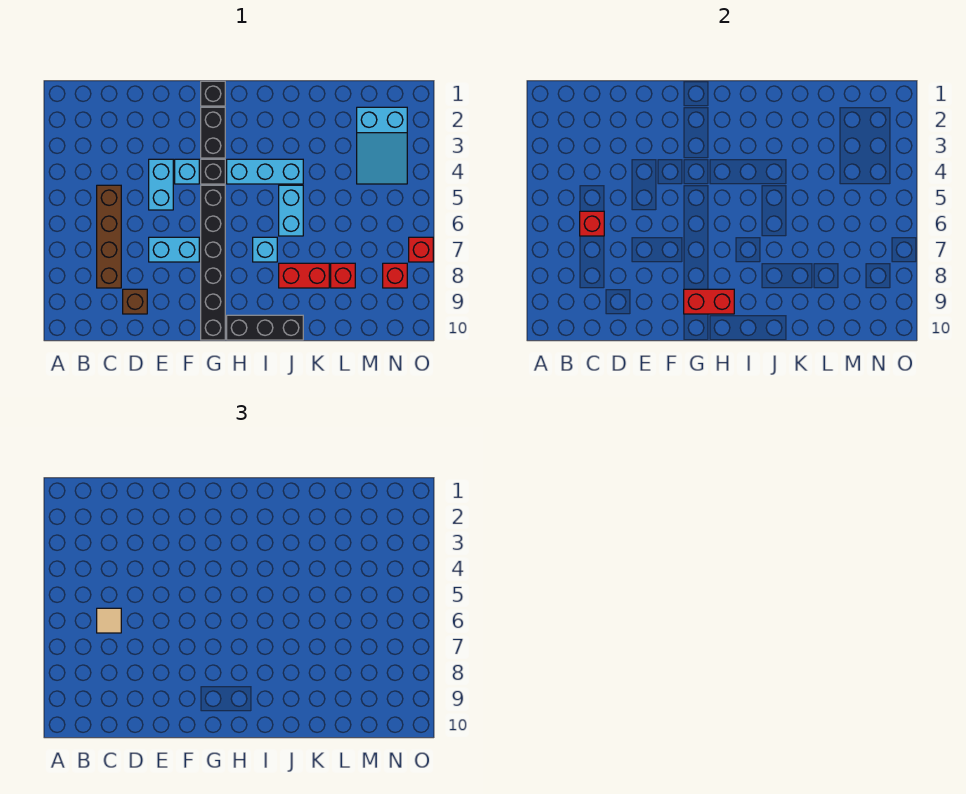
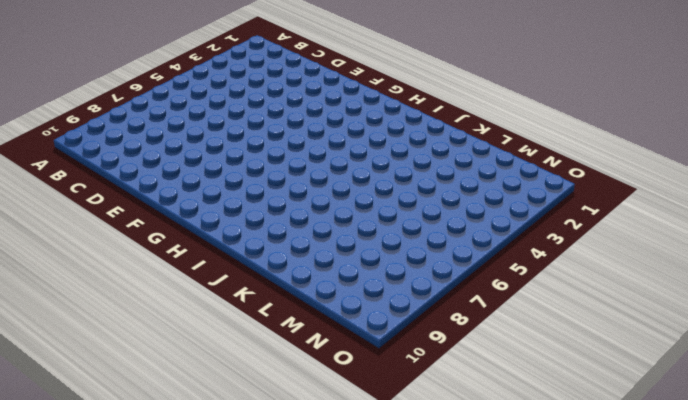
none -> brown brick C5:C8 level 1
none -> brown brick D9 level 1
none -> cyan brick E4:E5 level 1

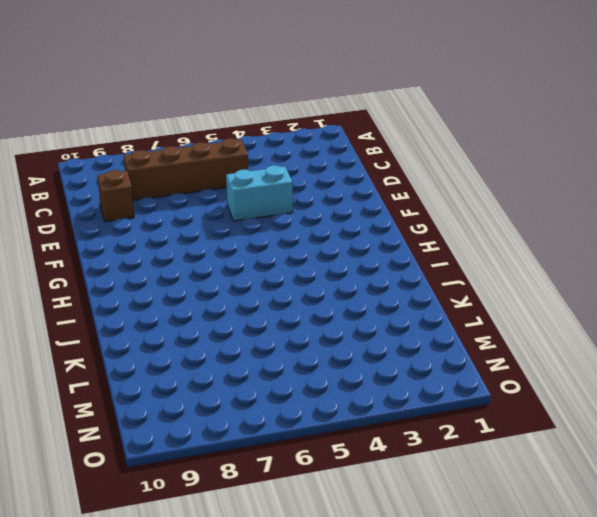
none -> cyan brick E7:F7 level 1
none -> cyan brick F4 level 1
none -> black brick G1 level 1

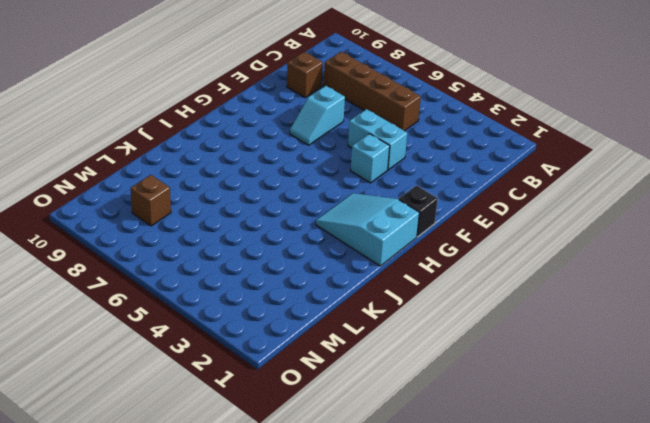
cyan slope E7:F7 level 1 top E -> cyan brick E7:F7 level 1
cyan slope H1:I3 level 1 top 1 -> cyan slope M2:N4 level 1 top 2
brown brick M8 level 1 -> none
none -> black brick G2:G3 level 1
none -> black brick G4 level 1
none -> black brick G5:G10 level 1

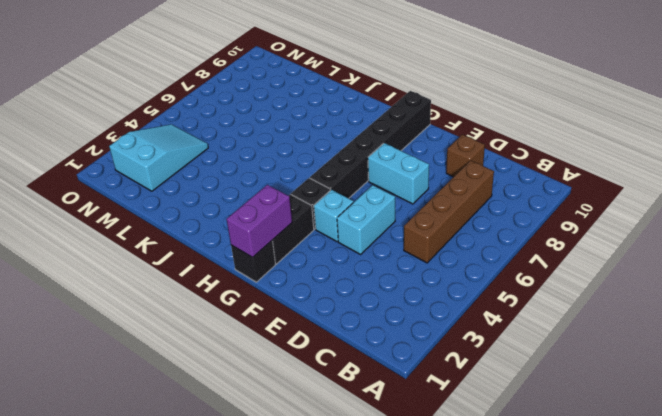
purple brick G1:G2 level 2 -> none
none -> cyan brick H4:J4 level 1
none -> black brick H10:J10 level 1
none -> cyan brick I7 level 1

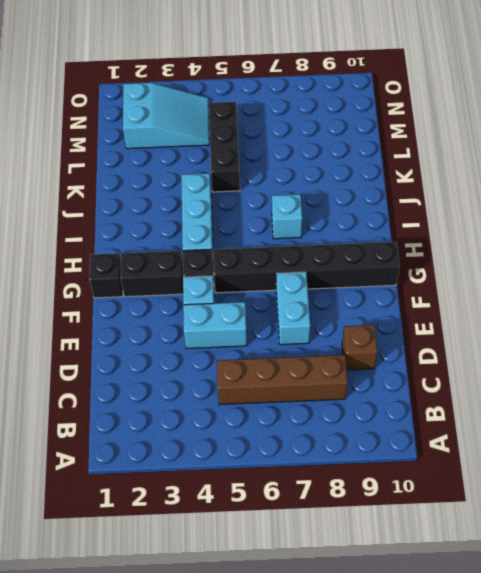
black brick K5:M5 level 1 -> black brick H10:J10 level 1
none -> cyan brick J5:J6 level 1
none -> red brick J8:K8 level 1
none -> red brick L8 level 1

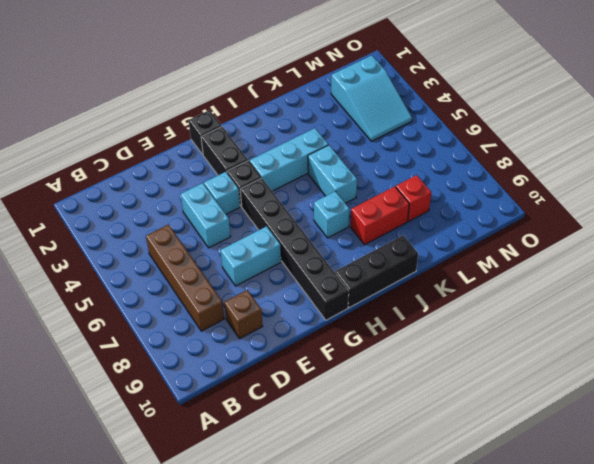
none -> red brick N8 level 1
none -> red brick O7 level 1
none -> red brick C6 level 2

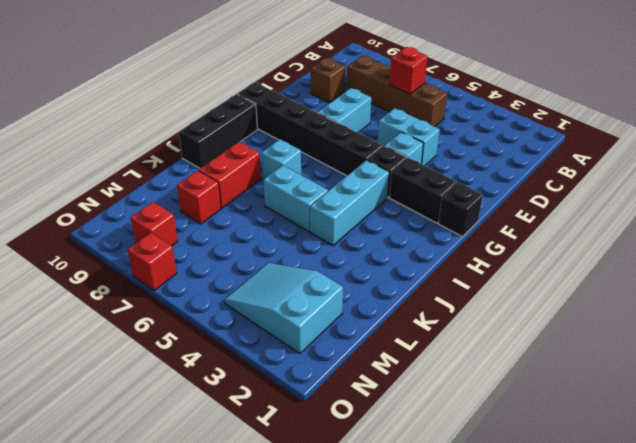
none -> red brick G9:H9 level 2
none -> tan tile C6 level 3

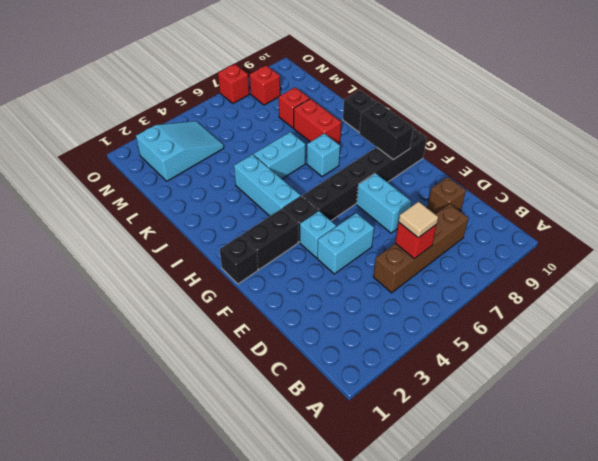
black brick G9:H9 level 2 -> red brick G9:H9 level 2

